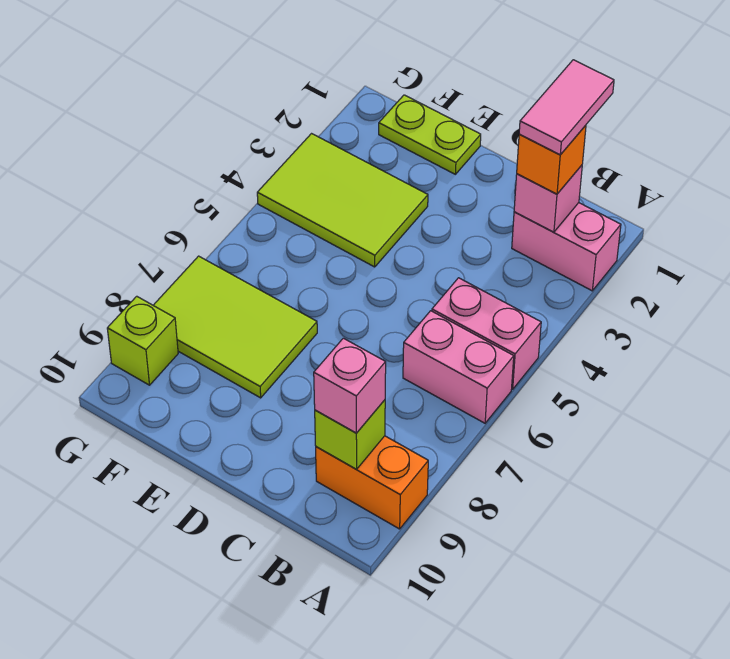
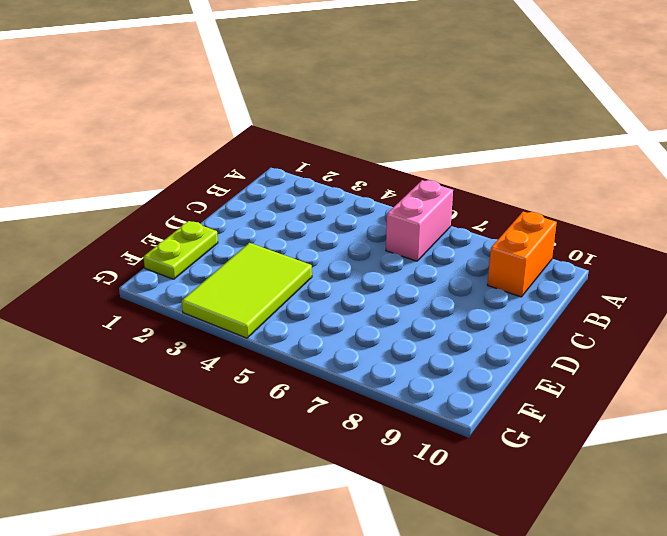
none -> pink brick A2:B2 level 1
none -> pink brick A5:B5 level 1
none -> lime tile E7:G8 level 1

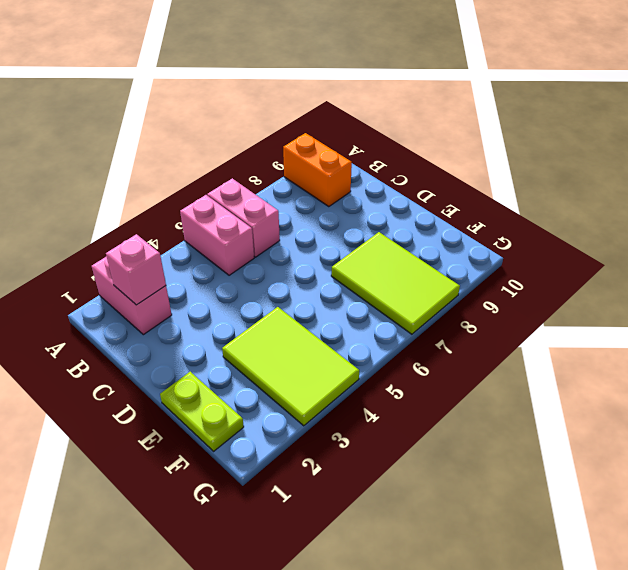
none -> lime brick G9 level 1
none -> lime brick B9 level 2
none -> orange brick B2 level 3

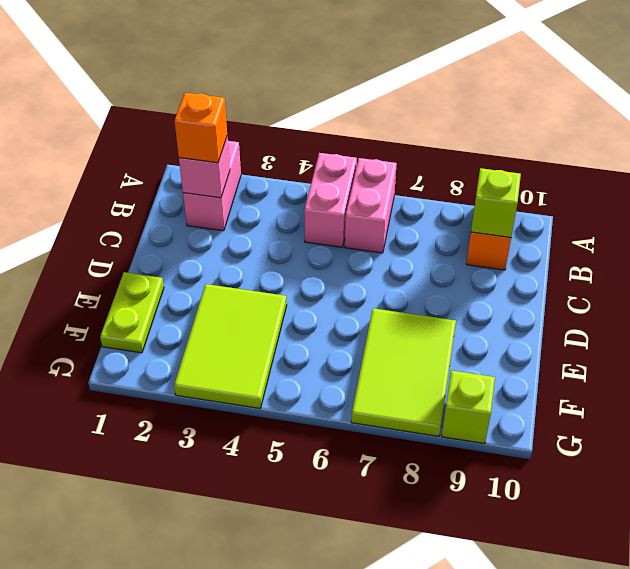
none -> pink brick B9 level 3
none -> pink tile B1:B2 level 4

